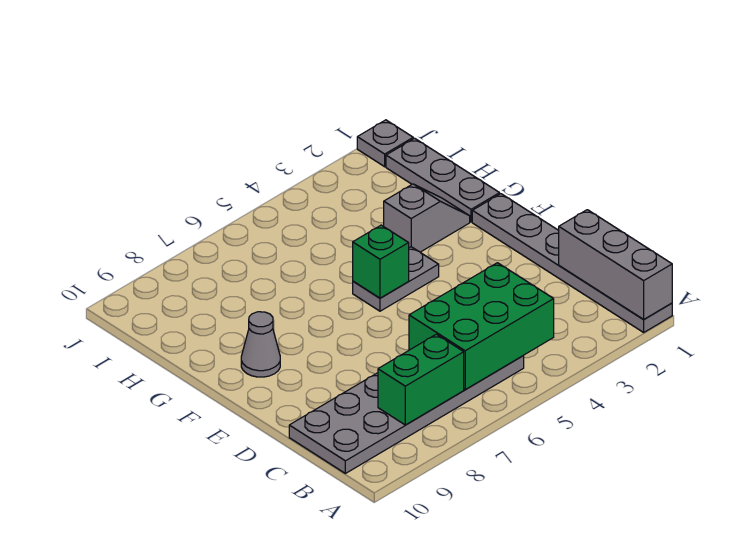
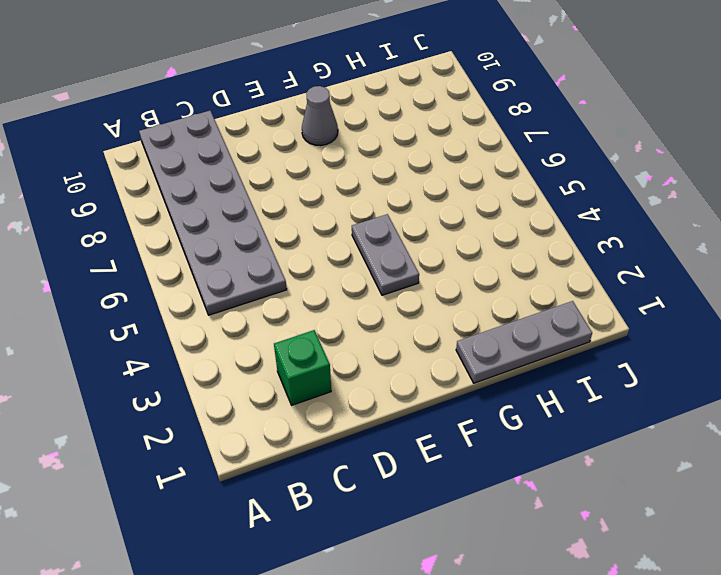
green brick C2 level 1 -> green brick F5 level 2
none -> grey plate A1:F1 level 1
none -> grey slope G2:G3 level 1 top 3

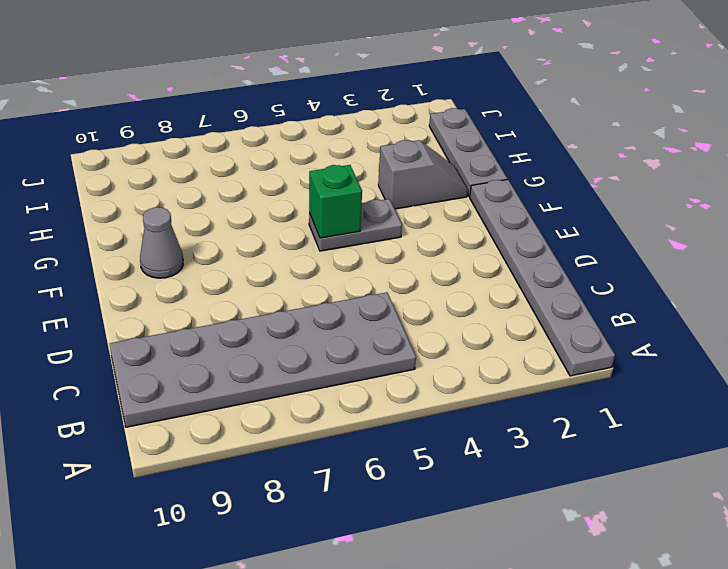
none -> grey plate J1 level 1
none -> grey brick A1:C1 level 2

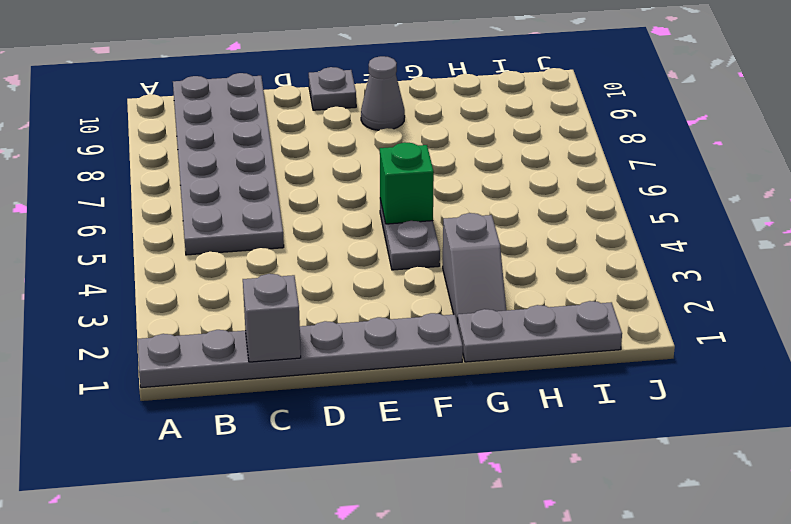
grey brick C1 level 2 -> grey brick A1:C1 level 2
grey plate E10 level 1 -> grey plate J1 level 1
none -> green brick B4:C6 level 2
none -> green brick B7:B8 level 2

